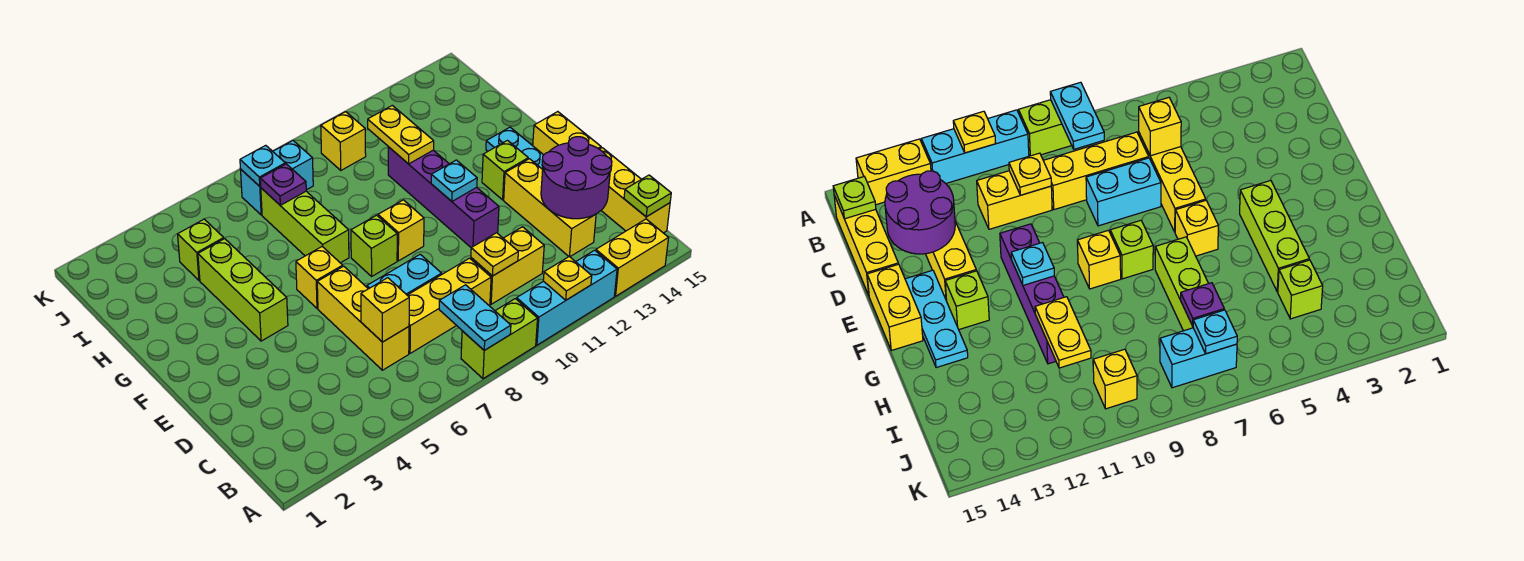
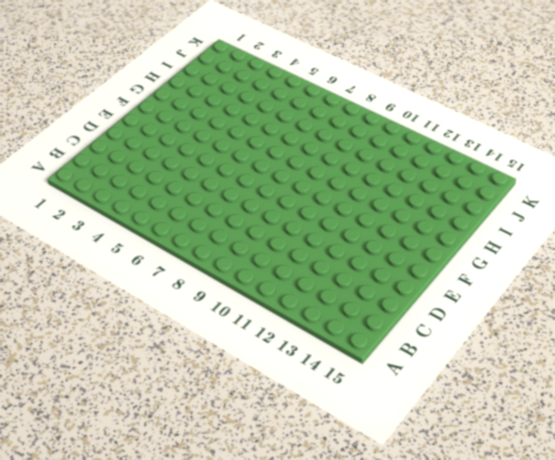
none -> lime brick A8:A9 level 1
none -> cyan brick A10:A12 level 1
none -> yellow brick A13:A14 level 1
none -> yellow brick B15:D15 level 1

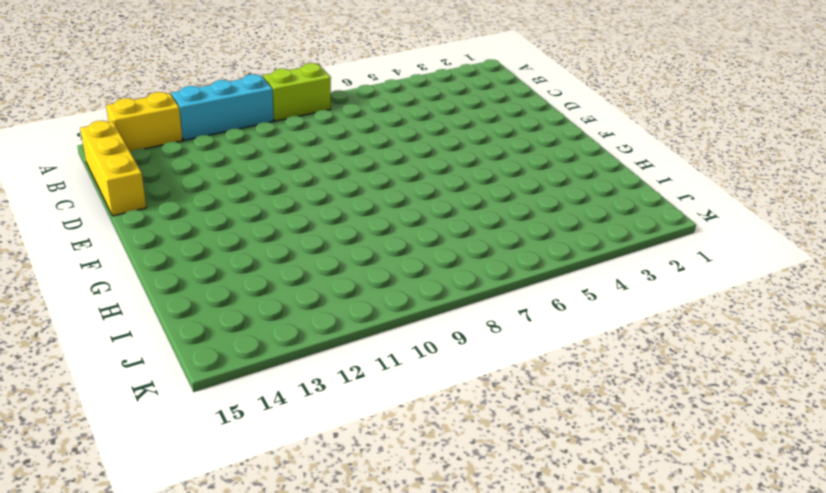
none -> yellow brick C6:E6 level 1
none -> yellow brick C7:C9 level 1
none -> yellow brick C10:C11 level 1
none -> yellow brick C13:E13 level 1

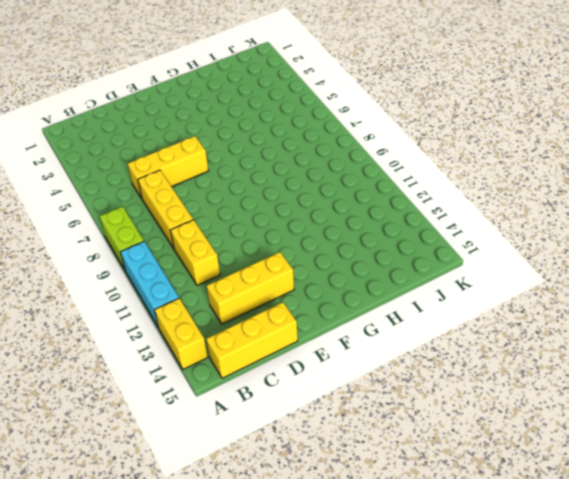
none -> cyan brick D7:D8 level 1
none -> purple brick E11:H11 level 1
none -> cyan plate E14:G14 level 1
none -> yellow brick E15:F15 level 1

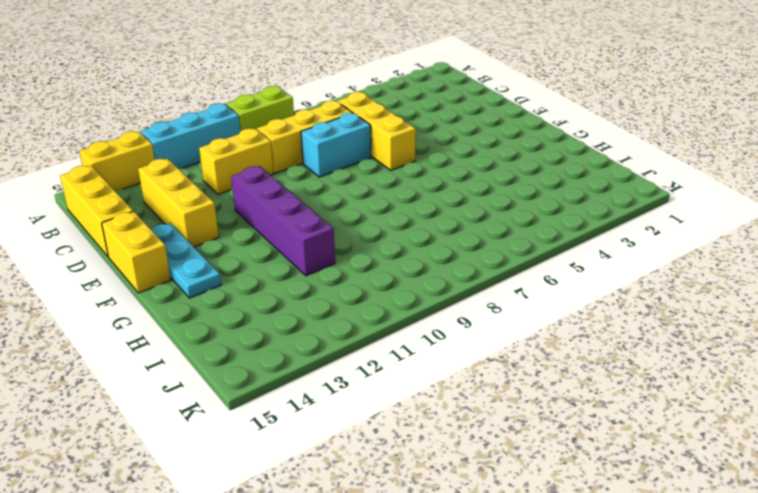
none -> lime brick F4:H4 level 1
none -> yellow brick F6 level 1
none -> lime brick F8 level 1
none -> yellow brick F9 level 1

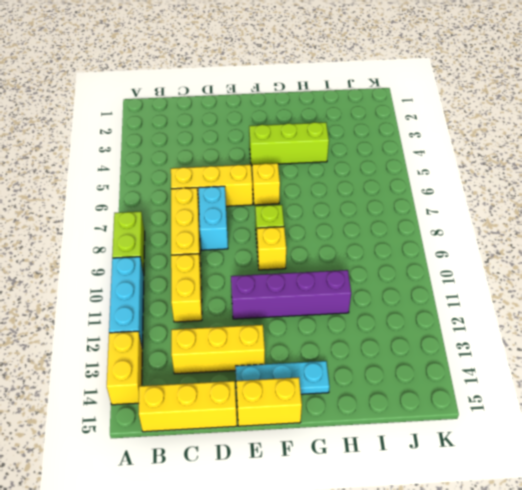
none -> lime brick F13 level 1
none -> lime brick G7:I7 level 1
none -> lime brick I4 level 1
none -> cyan brick J7:J8 level 1

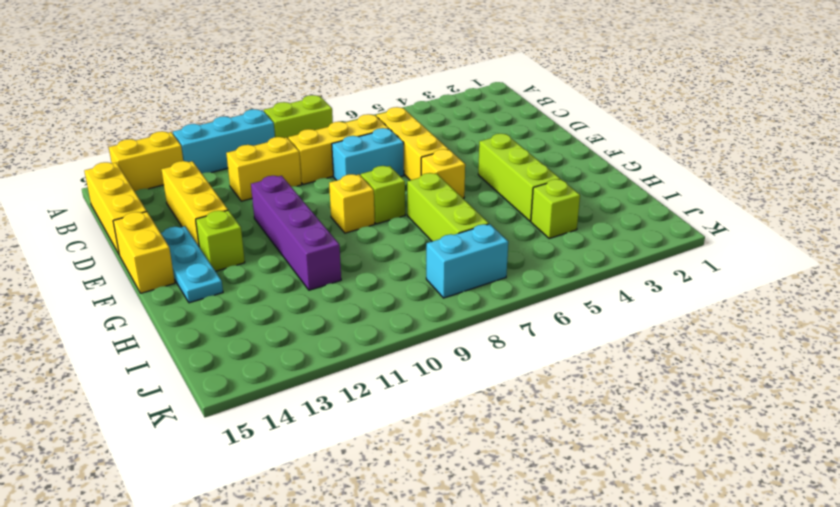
none -> yellow brick J10 level 1
none -> cyan plate A8:B8 level 2
none -> yellow plate A11 level 2
none -> lime plate B15 level 2

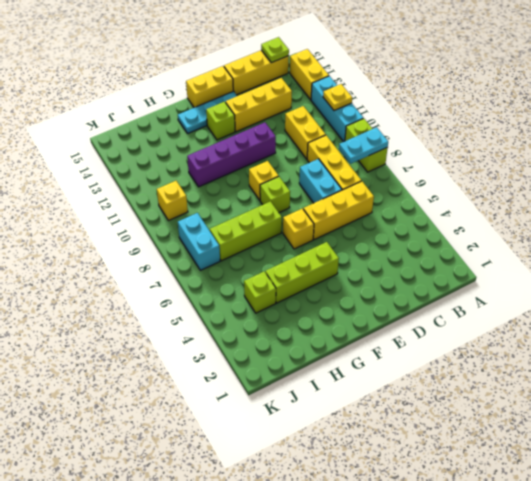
none -> yellow brick C6 level 2
none -> yellow plate C10 level 2
none -> purple round brick C13:D14 level 2
none -> cyan plate F11 level 2

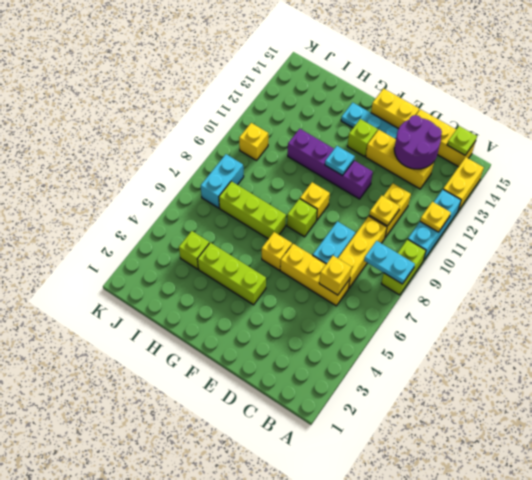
none -> yellow plate H11:I11 level 2
none -> purple plate I7 level 2
none -> cyan plate J7 level 2

